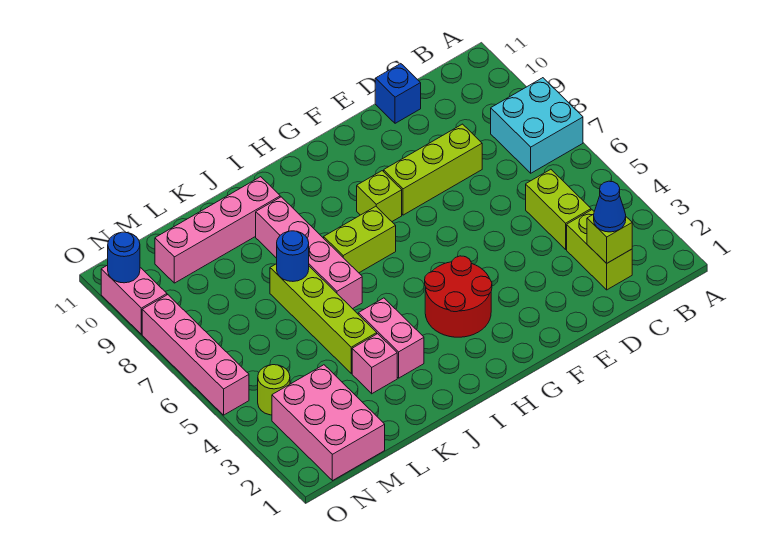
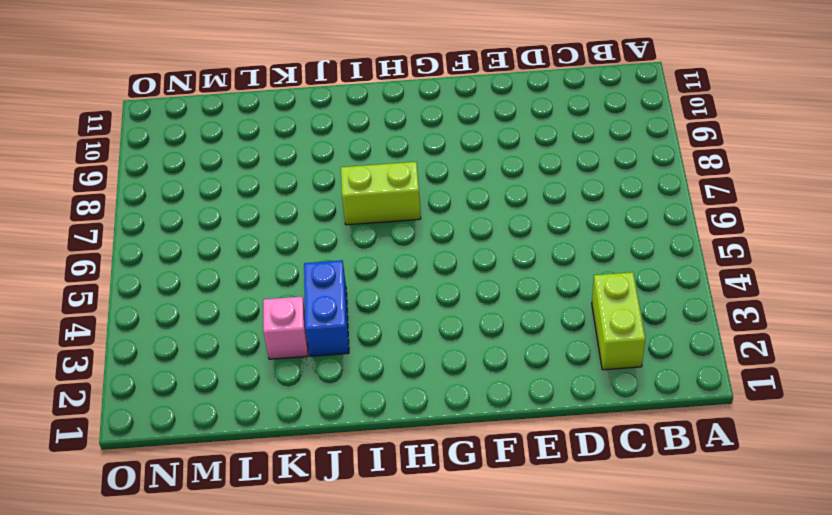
blue brick J3:J4 level 1 -> pink brick J3:J4 level 1
none -> cyan brick A7:B8 level 1
none -> lime brick C4:C5 level 1
none -> lime brick D8:F8 level 1

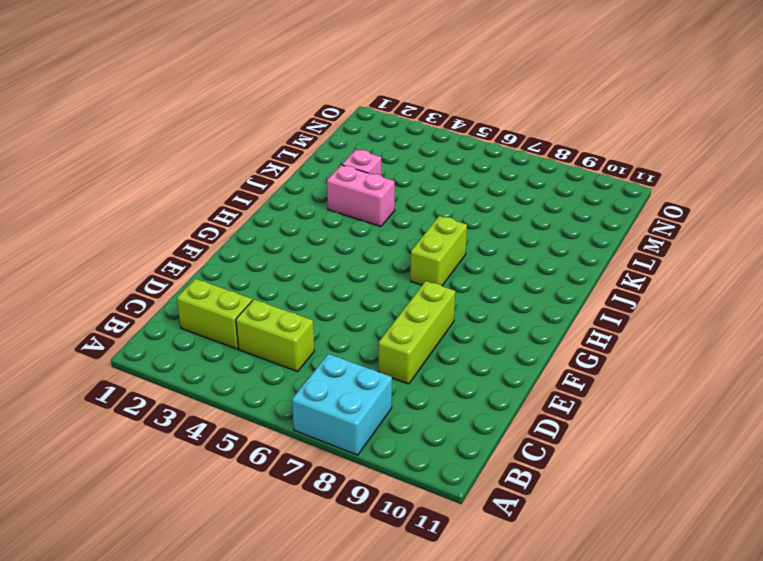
none -> blue brick D11 level 1
none -> red round brick G3:H4 level 1
none -> lime brick G8 level 1

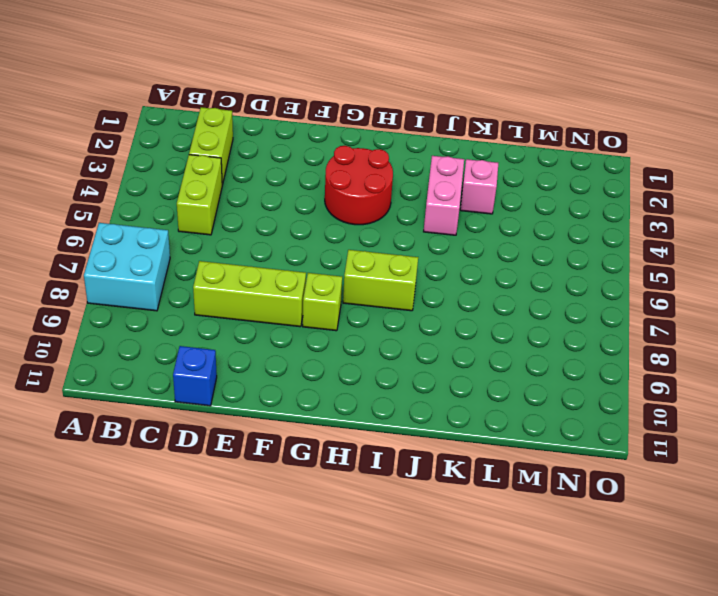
none -> pink brick J6:J9 level 1
none -> pink brick J10:M10 level 1
none -> lime brick K4:K7 level 1

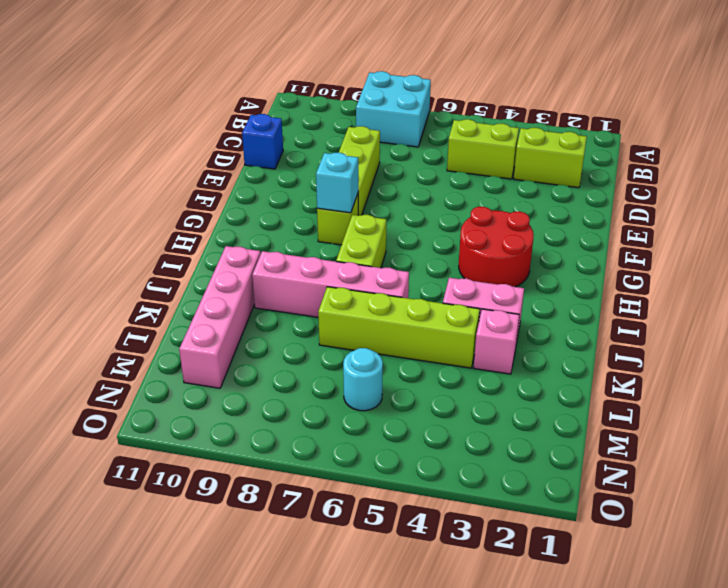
cyan brick G8 level 2 -> none
cyan round brick M6 level 1 -> none
none -> pink brick M1:N3 level 1
none -> lime round brick N4 level 1
none -> pink brick O5:O8 level 1

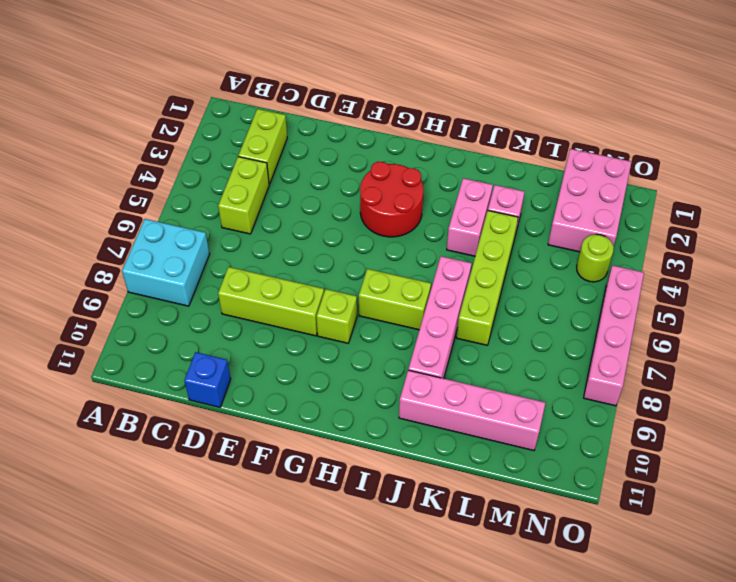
none -> pink brick O9:O10 level 1
none -> lime brick C2 level 2
none -> blue round brick K7 level 2

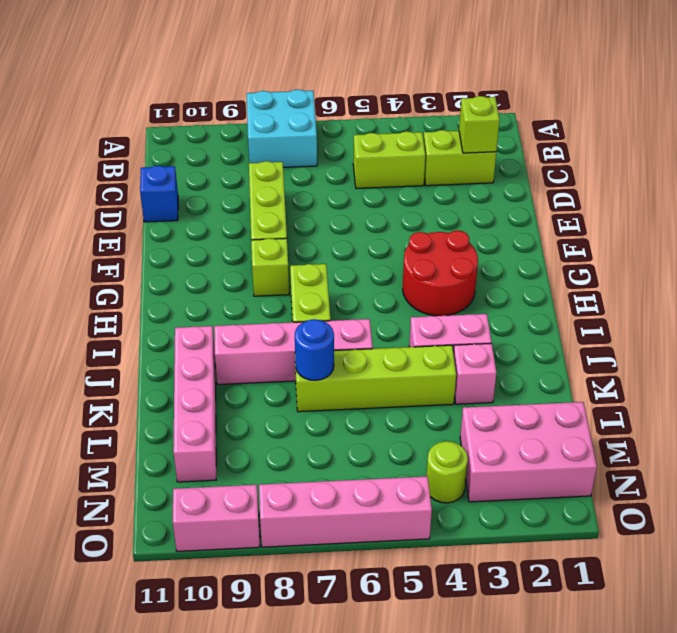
none -> blue round brick O10 level 2
none -> blue cone C2 level 3

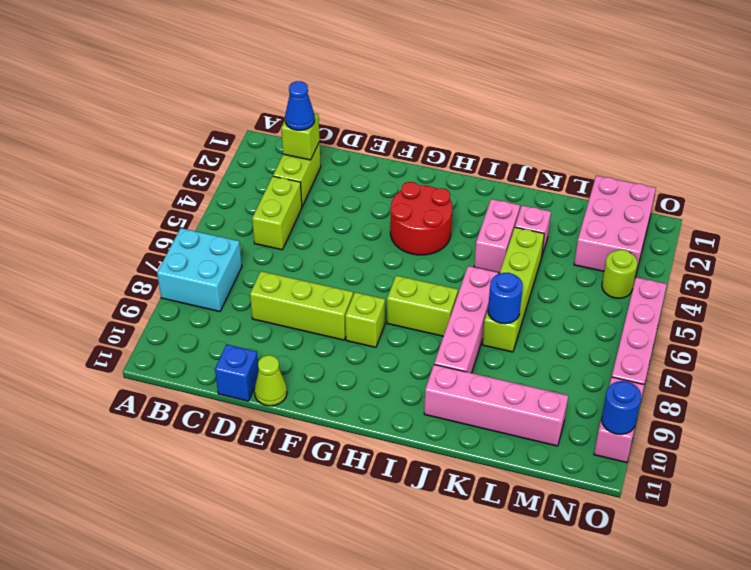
lime cone E11 level 1 -> none

